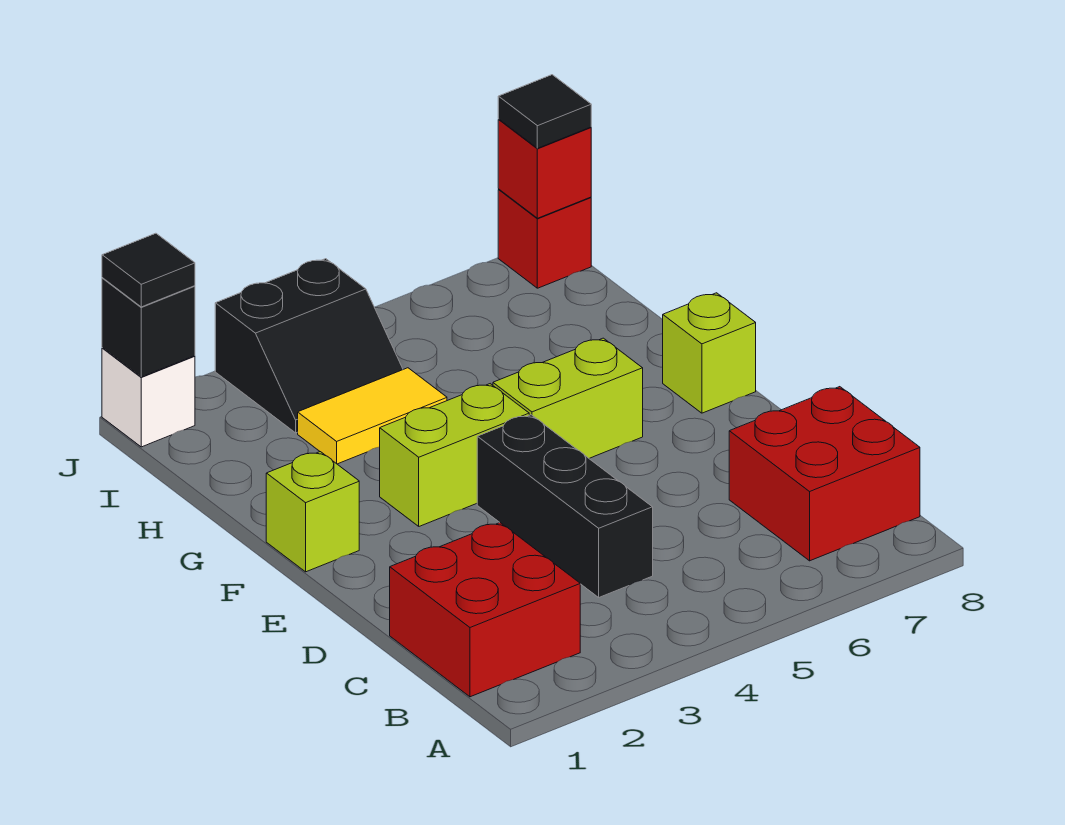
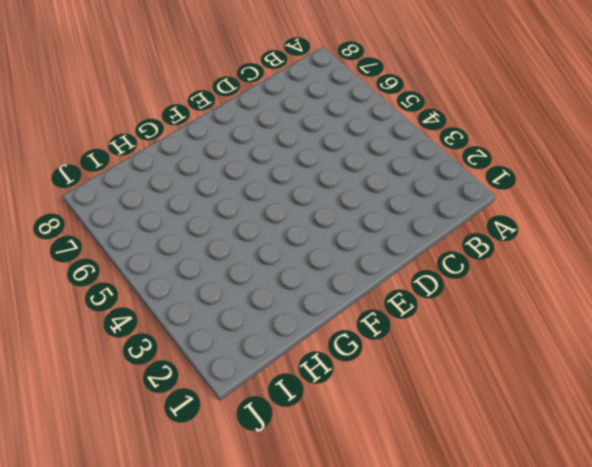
none -> red brick B1:C2 level 1
none -> red brick B7:C8 level 1
none -> black brick C4:E4 level 1

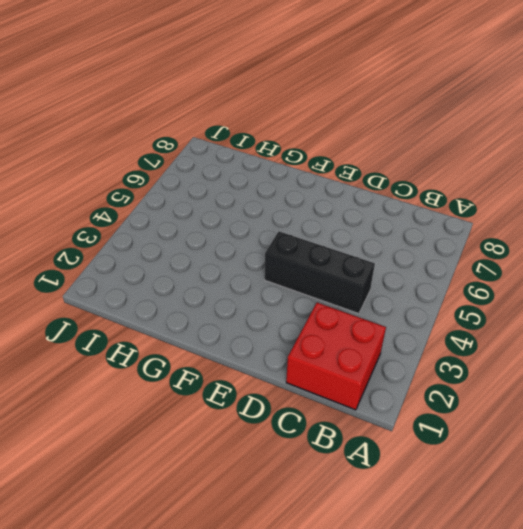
none -> red brick B7:C8 level 1
none -> lime brick F1 level 1
none -> lime brick F3:F4 level 1

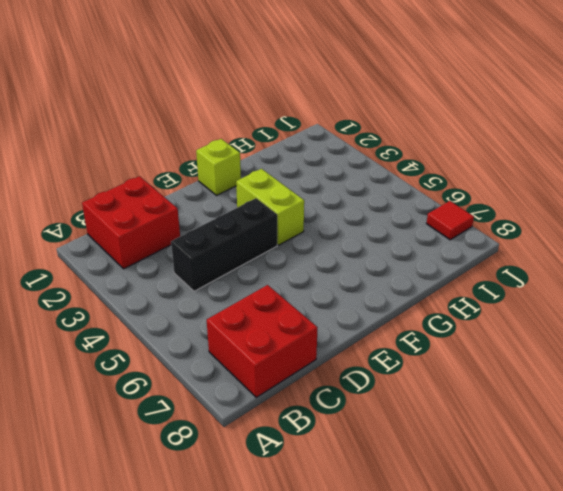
red tile J7 level 1 -> none
none -> lime brick F5:F6 level 1
none -> lime brick F8 level 1
none -> yellow tile H3:H4 level 1

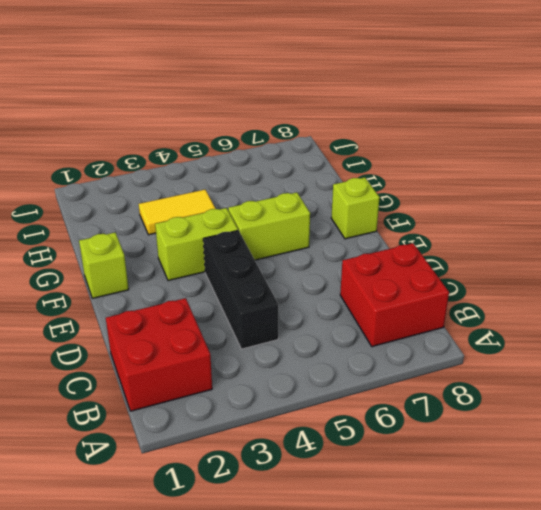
none -> black slope I3:J4 level 1 top J
none -> white brick J1 level 1
none -> red brick J8 level 1

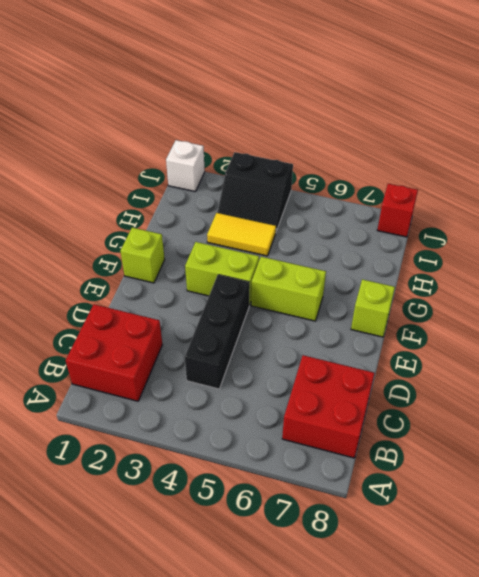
none -> black brick J1 level 2
none -> red brick J8 level 2
none -> black tile J1 level 3

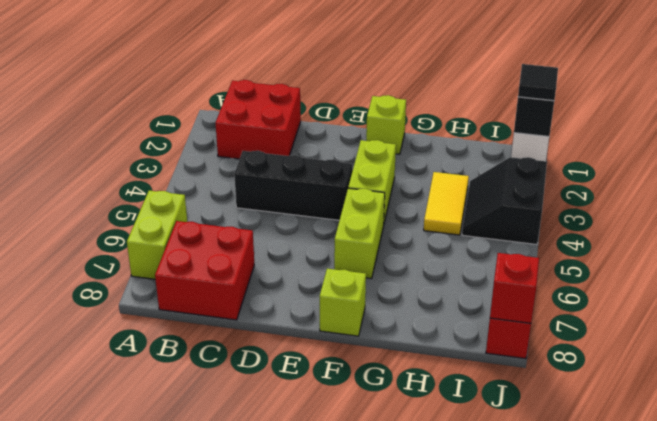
lime brick A6:A7 level 1 -> none
none -> black tile J8 level 3

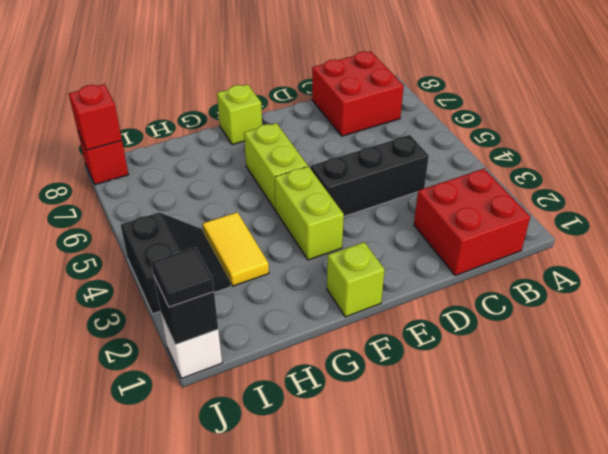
none -> black tile J8 level 3

